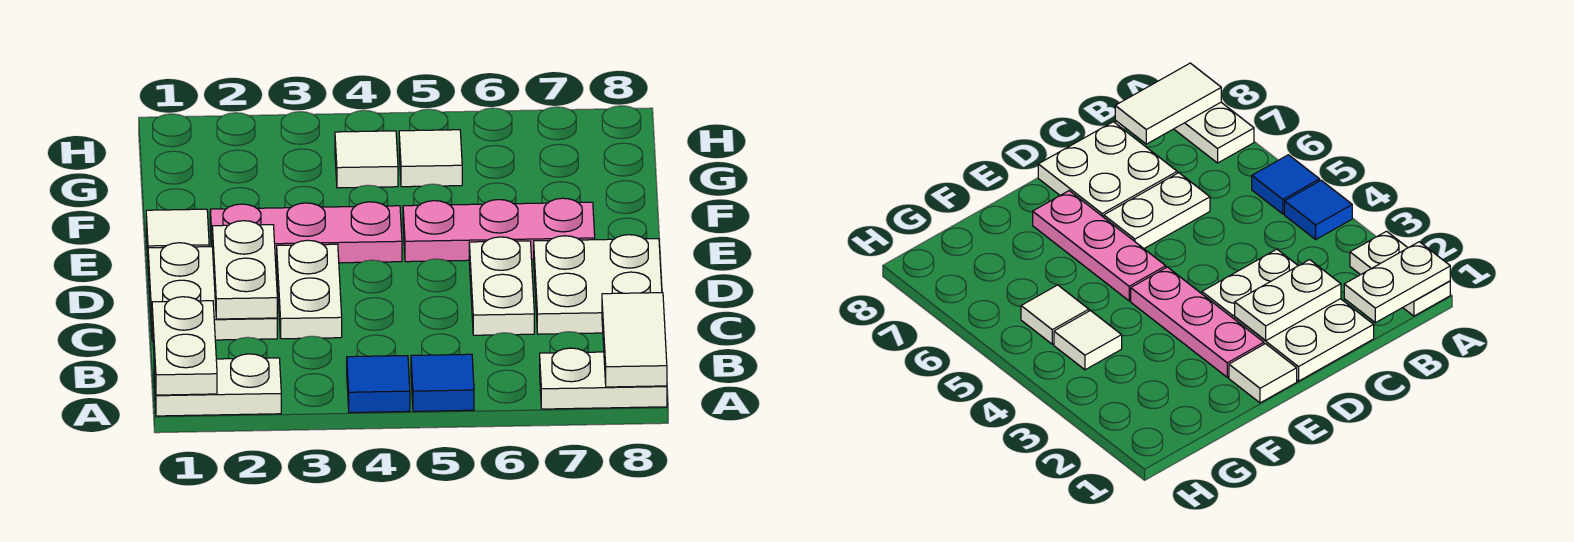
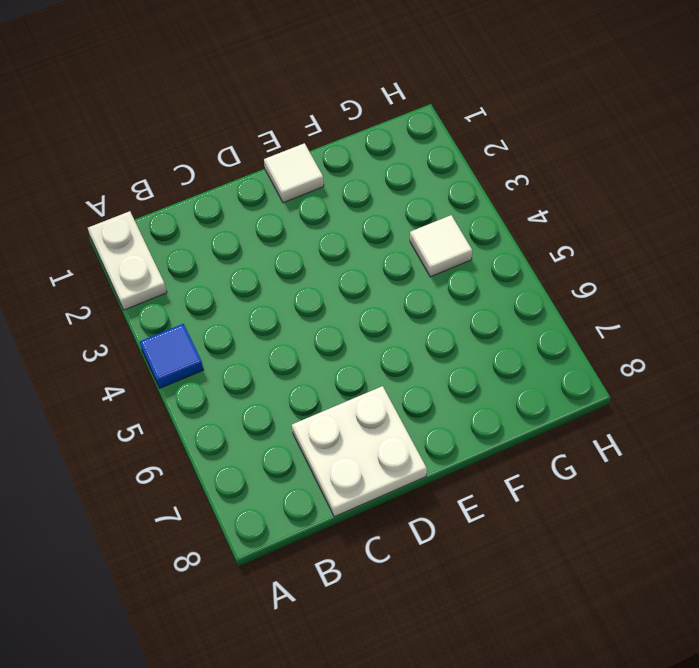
none -> blue tile A5 level 1
none -> white plate A7:A8 level 1
none -> white plate C1:D2 level 1

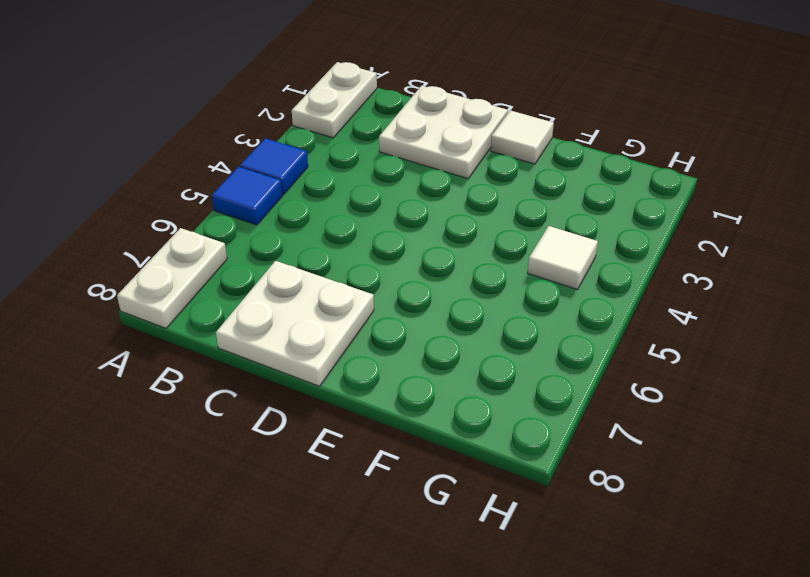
none -> white plate C3:D3 level 1
none -> white plate C6:D6 level 1
none -> pink plate E2:E4 level 1

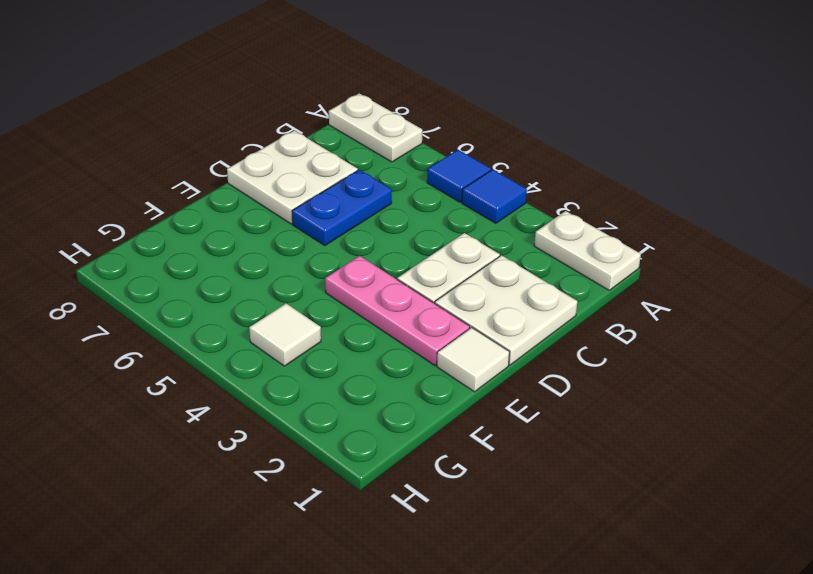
blue plate C6:D6 level 1 -> white plate C6:D6 level 1
none -> pink plate E5:E7 level 1
none -> white tile G5 level 1
none -> white plate A1:B1 level 2

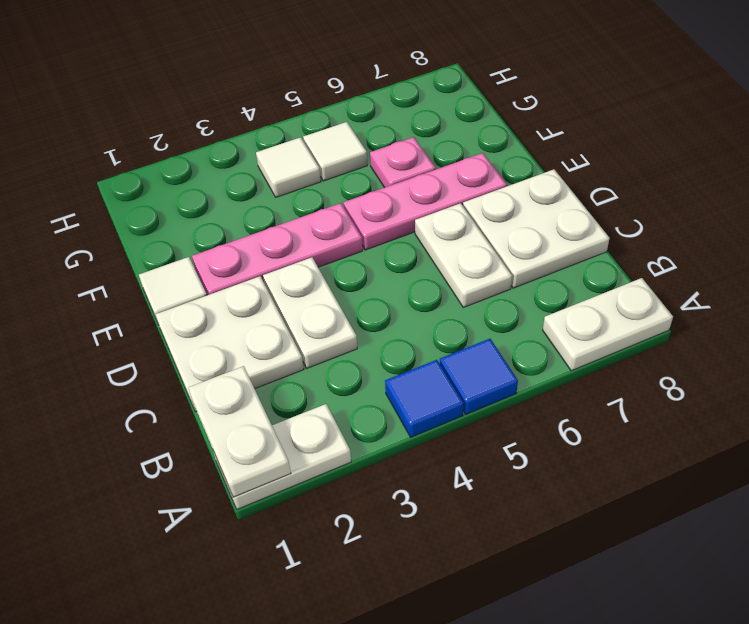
pink plate F6 level 1 -> none
none -> white tile A8:B8 level 2
none -> white plate C2:D2 level 2

